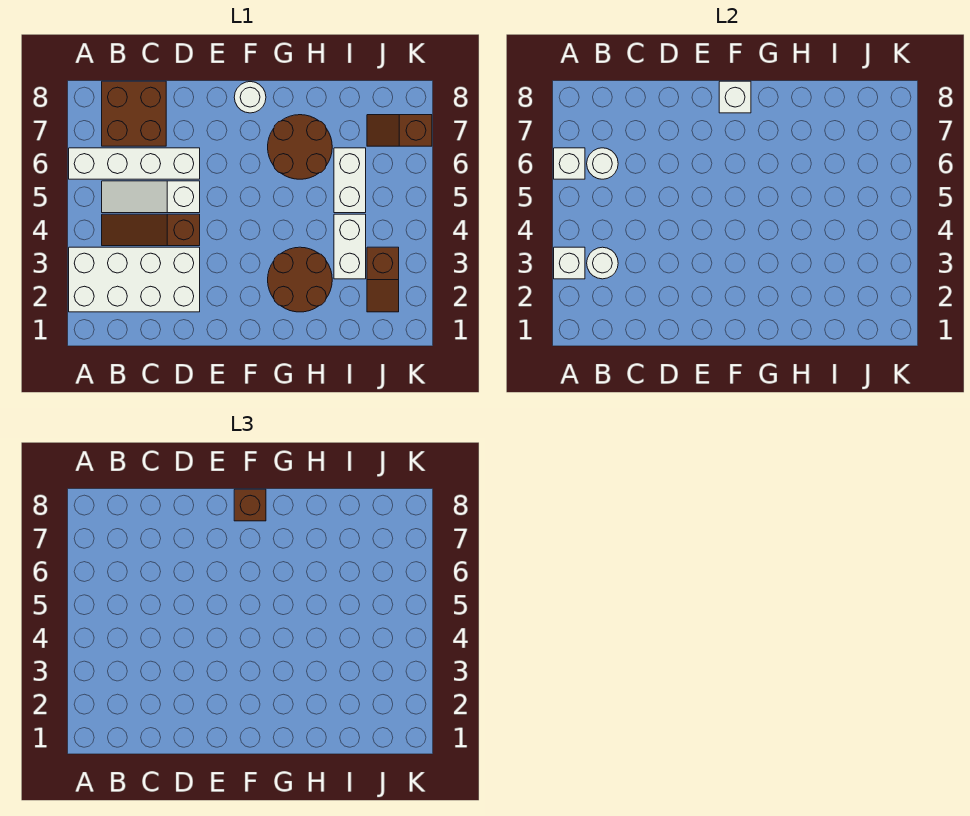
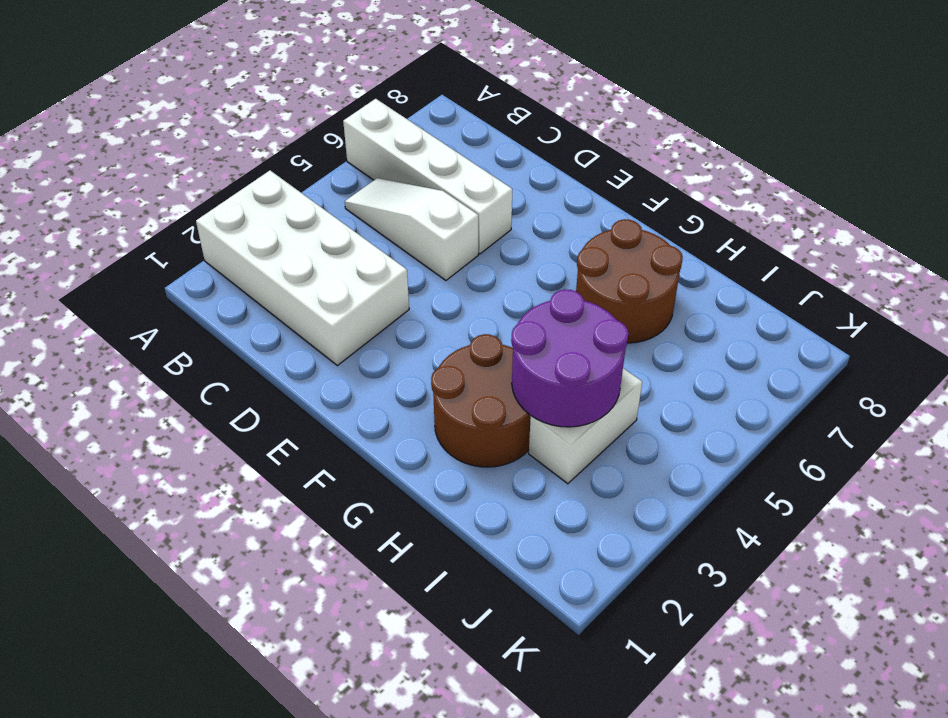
purple round brick H3:I4 level 2 -> none
none -> brown slope B4:D4 level 1 top D
none -> brown brick B7:C8 level 1
none -> white round brick F8 level 1

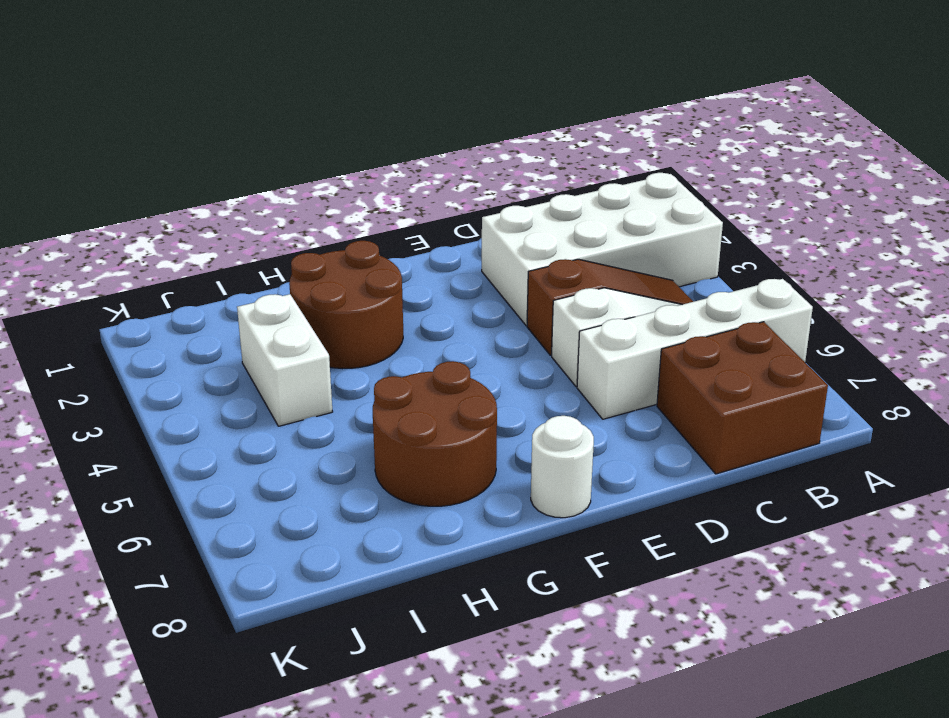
none -> white brick I5:I6 level 1
none -> brown slope J2:J3 level 1 top 3
none -> brown slope J7:K7 level 1 top K

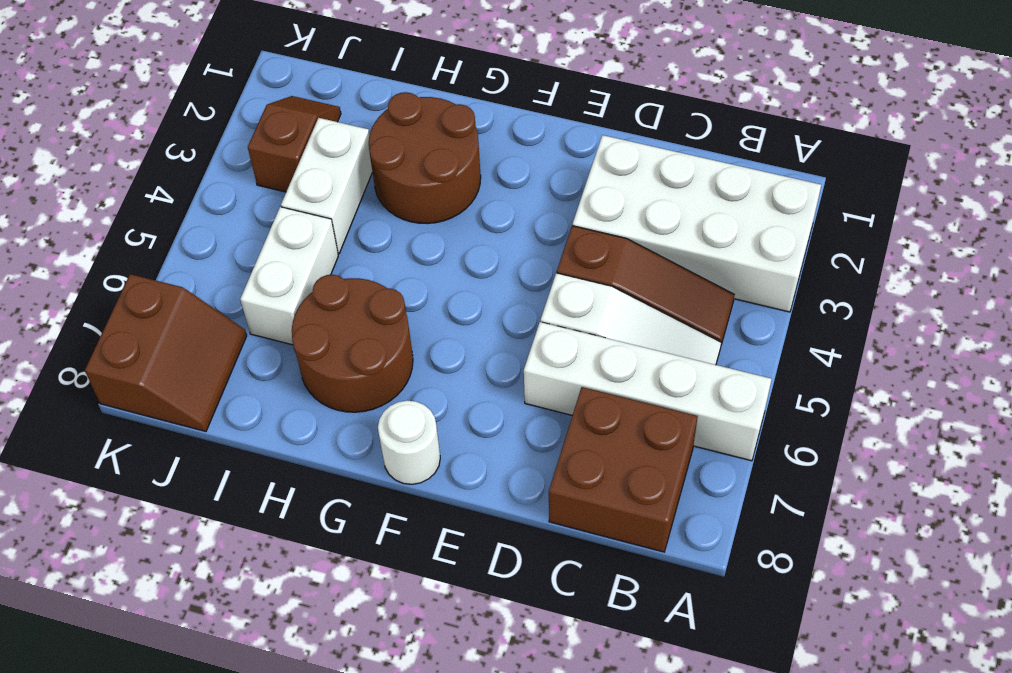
brown slope J7:K8 level 1 top K -> brown slope J7:K7 level 1 top K
none -> white brick A3 level 2
none -> white brick A6 level 2
none -> white round brick B3 level 2

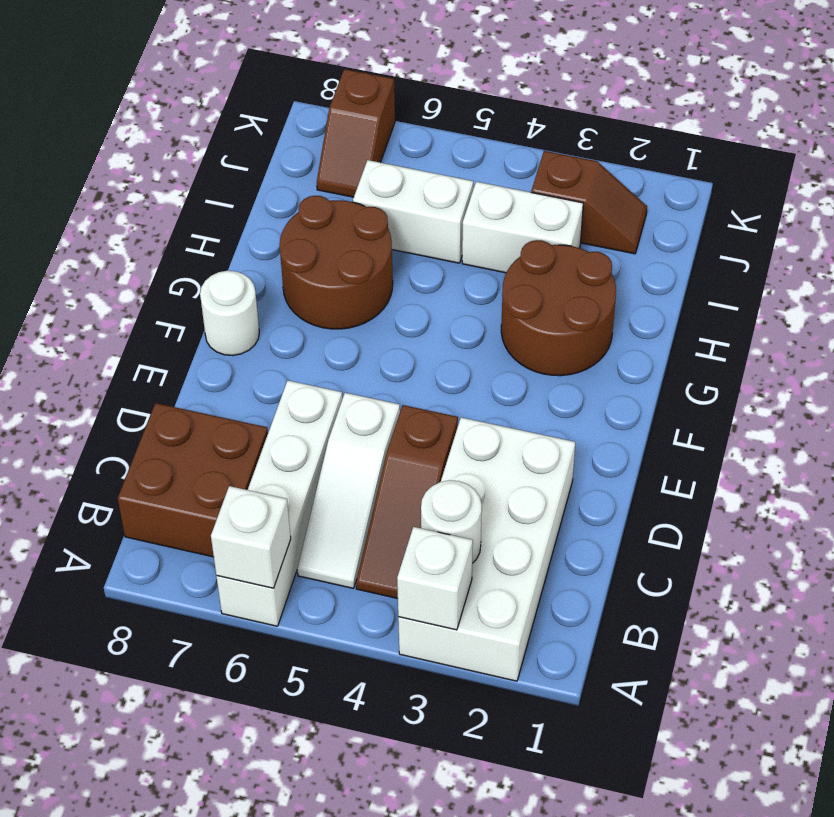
none -> white round brick B6 level 2
none -> white brick F8 level 2
none -> brown brick F8 level 3

